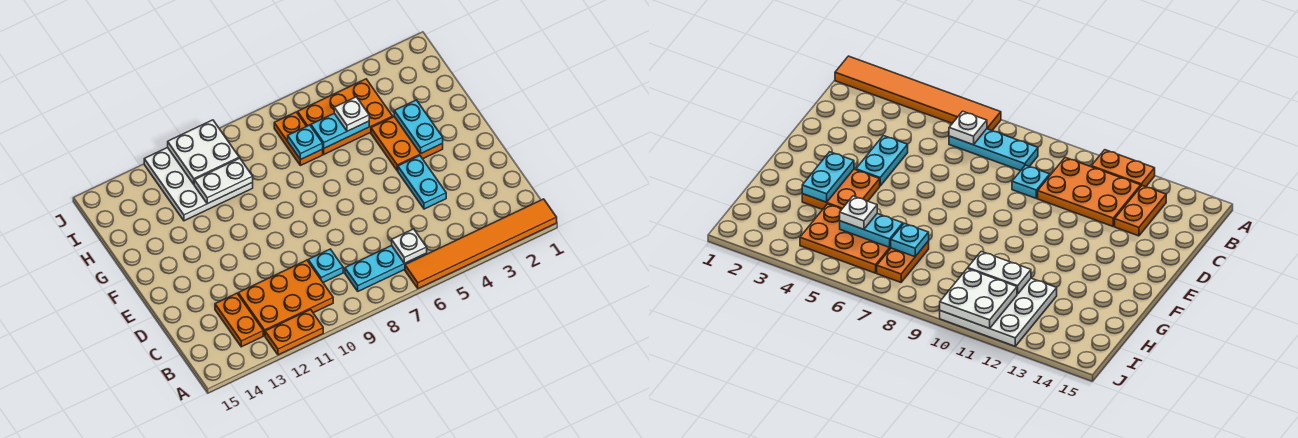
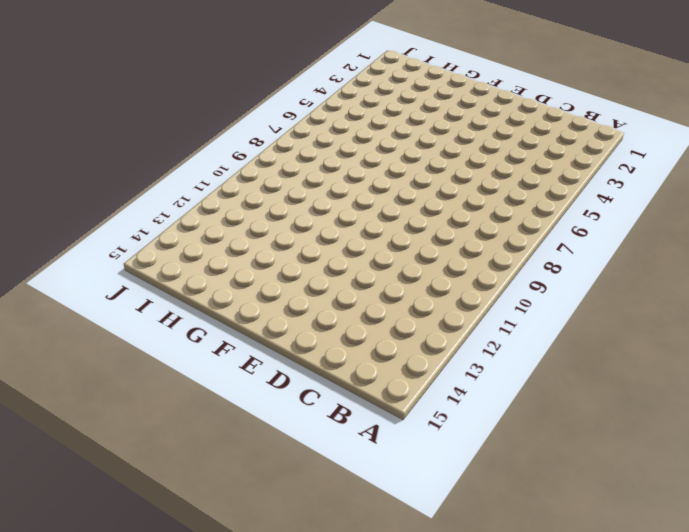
none -> orange tile A1:A6 level 1
none -> orange plate A11:A12 level 1
none -> cyan plate B6:B8 level 1

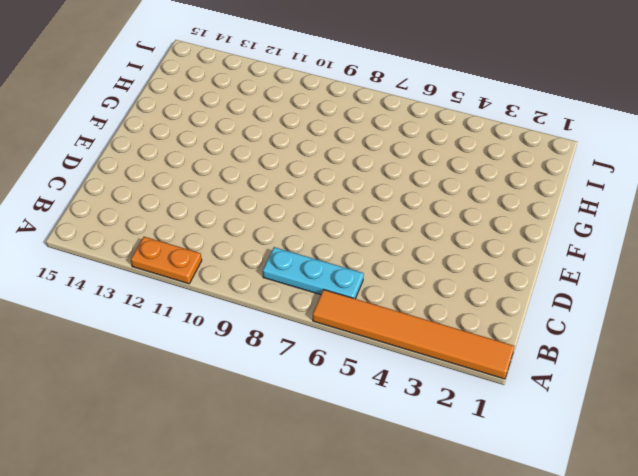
none -> orange plate B10:C12 level 1
none -> orange plate B13:C13 level 1
none -> cyan plate C9 level 1

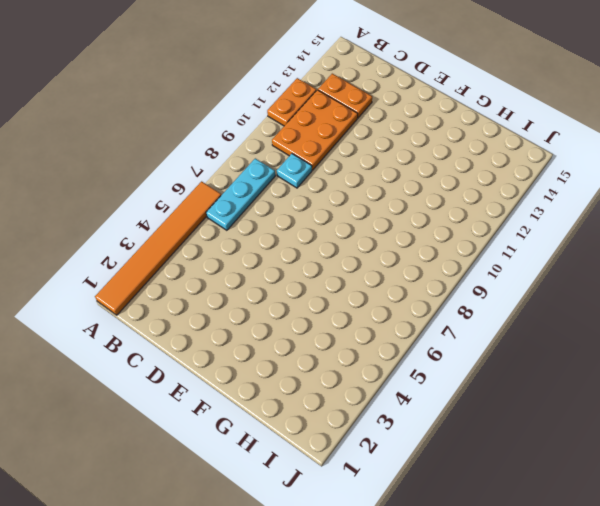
none -> cyan plate D4:E4 level 1
none -> orange plate F3:G4 level 1
none -> orange plate H4:I6 level 1

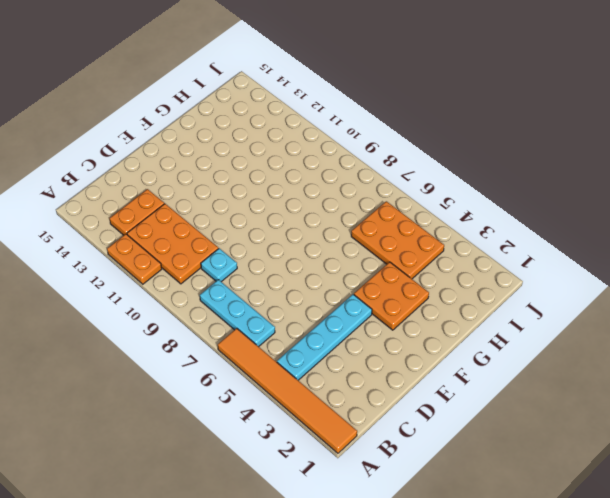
cyan plate B4:E4 level 1 -> cyan plate D4:E4 level 1
none -> orange plate H7:I7 level 1
none -> white plate H10:J12 level 1
none -> white plate B6 level 2

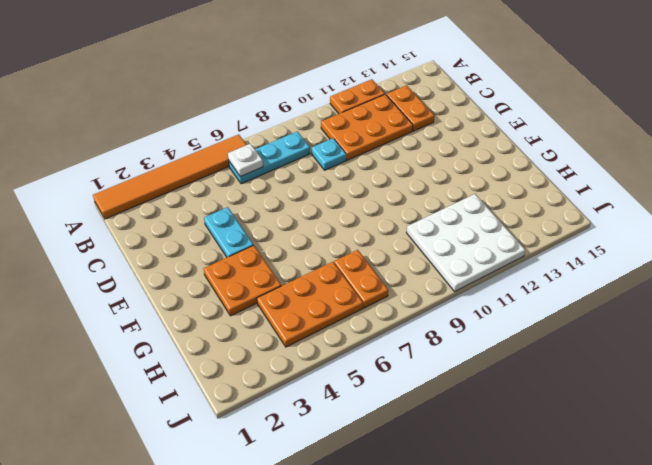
none -> cyan plate F3:G3 level 2
none -> cyan plate H5:H6 level 2
none -> cyan plate H7 level 2

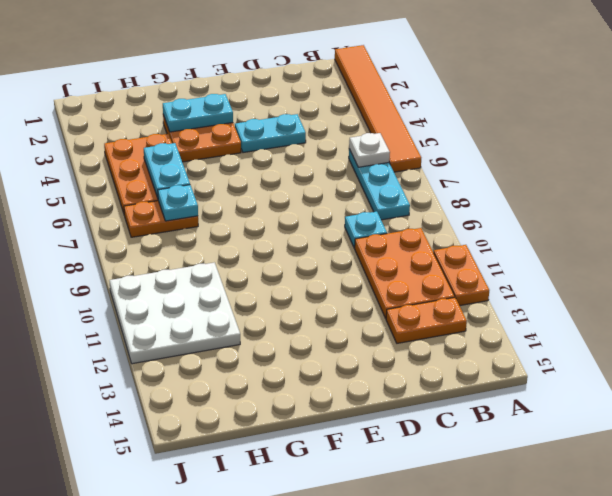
none -> white plate H10:H11 level 2
none -> white plate I10:J11 level 2
none -> white plate H5 level 3

